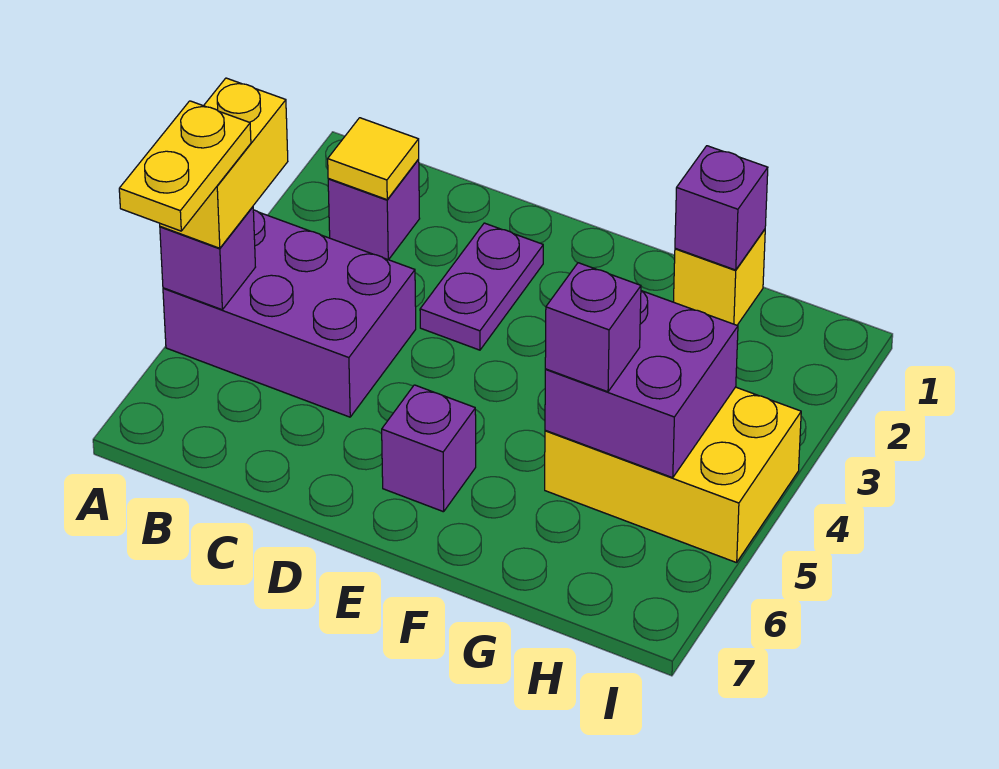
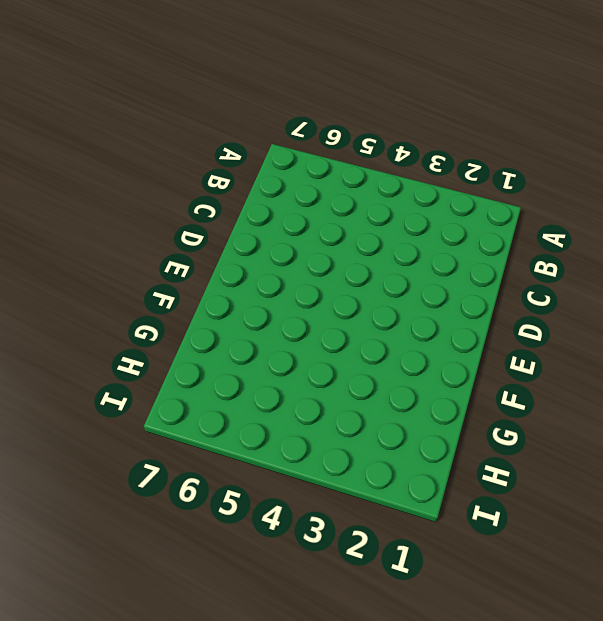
none -> purple brick A4:C5 level 1
none -> purple brick B2 level 1
none -> purple plate D2:D3 level 1

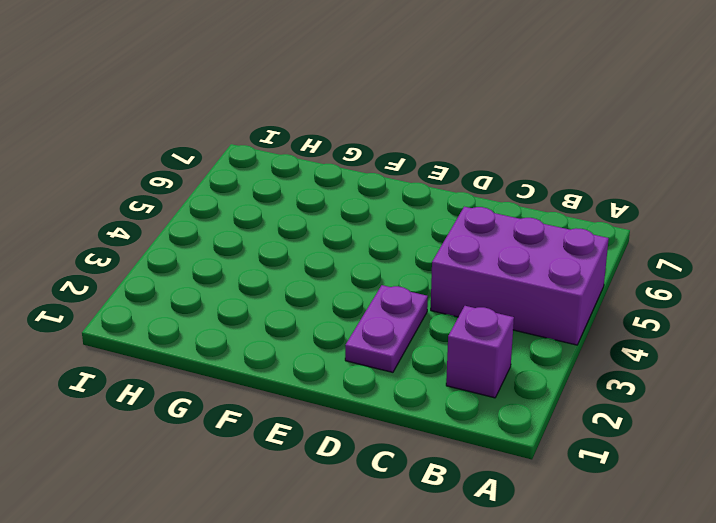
none -> purple brick E6 level 1
none -> yellow brick G1 level 1
none -> yellow brick G4:I5 level 1

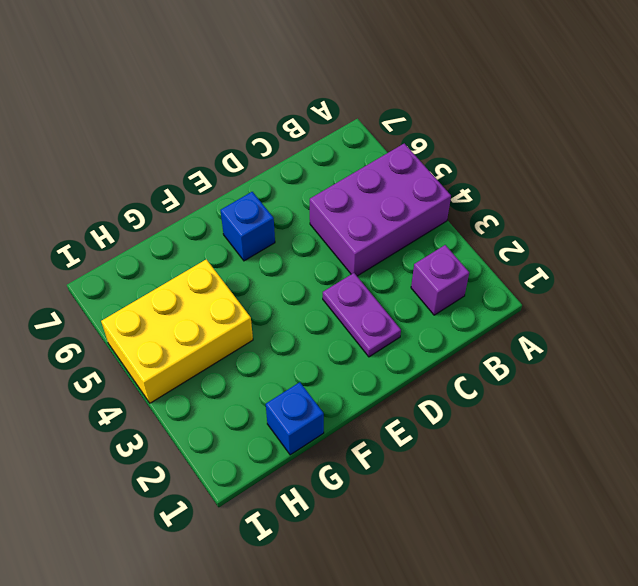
blue brick E6 level 1 -> purple brick E6 level 1
blue brick G1 level 1 -> yellow brick G1 level 1
none -> purple brick A5 level 2
none -> yellow tile B2 level 2
none -> purple brick G1 level 2

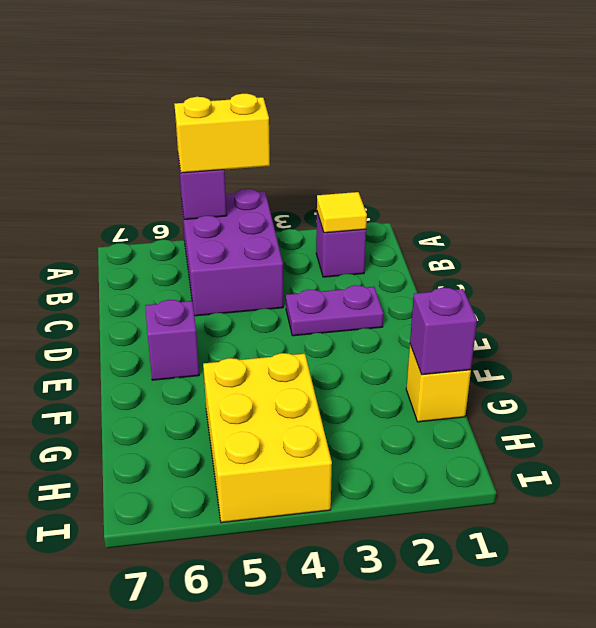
none -> purple brick G4:H5 level 2
none -> purple brick G5 level 3
none -> yellow plate A5:A6 level 4

